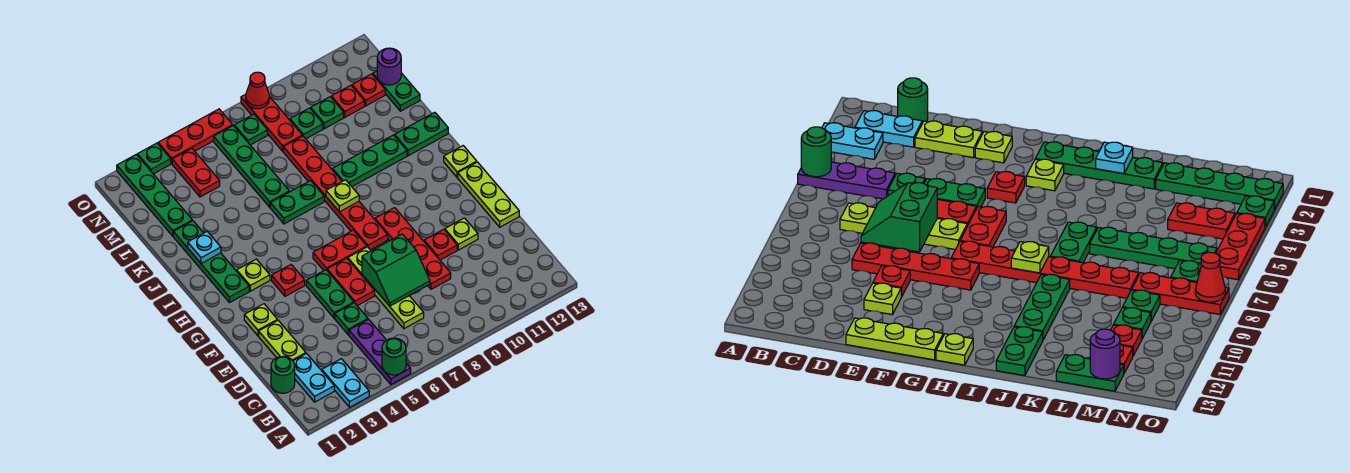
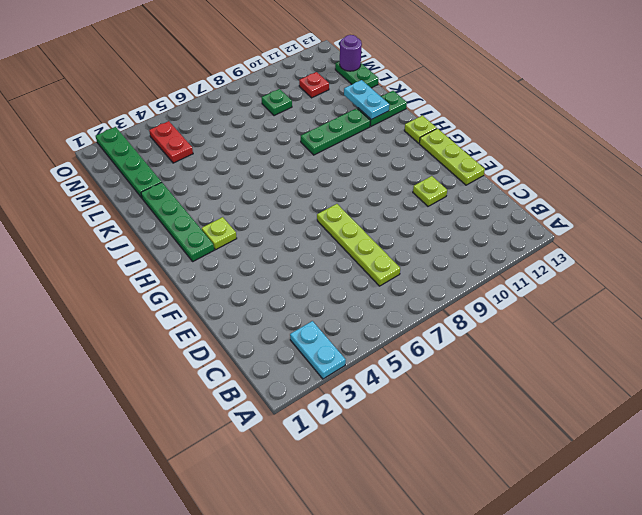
cyan plate J12:K12 level 2 -> cyan plate B2:C2 level 1
none -> purple plate A5:C5 level 1
none -> green round brick C1 level 1
none -> lime plate D2:E2 level 1
none -> green plate D5 level 1

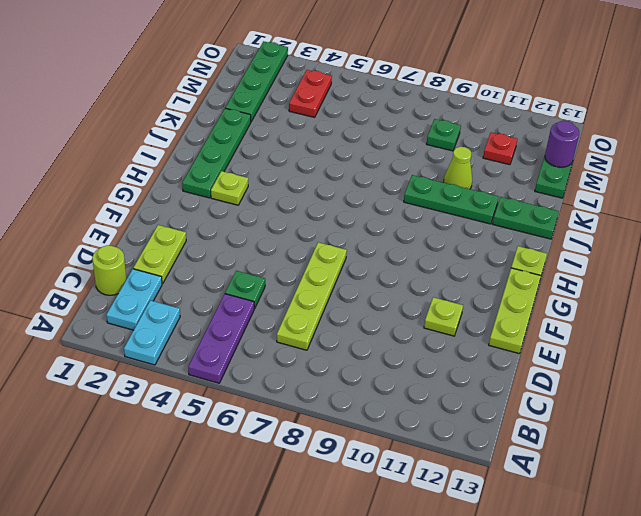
lime round brick C1 level 1 -> green round brick C1 level 1
lime cone K10 level 1 -> none
none -> red plate D9:G9 level 1
none -> green plate E5:F5 level 1
none -> red plate E6:F6 level 1
none -> red plate E10 level 1

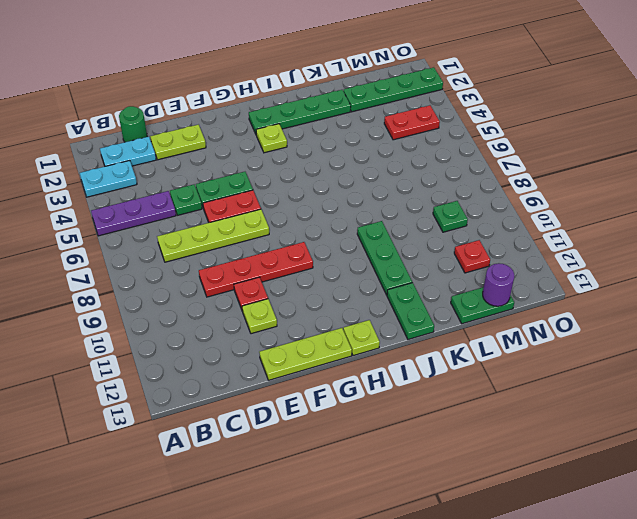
none -> lime plate F2 level 1
none -> red plate G4 level 1
none -> red plate G6:G7 level 1
none -> red plate G8:L8 level 1

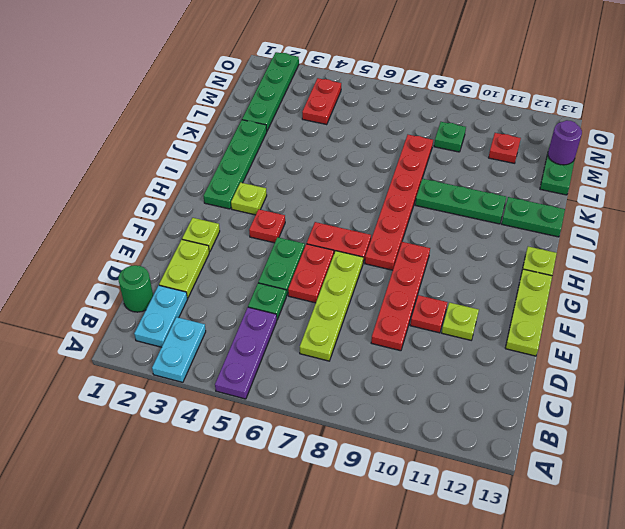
none -> green plate J6:J7 level 1
none -> green plate K6:N6 level 1
none -> red plate M8:O8 level 1
none -> green plate M10 level 1

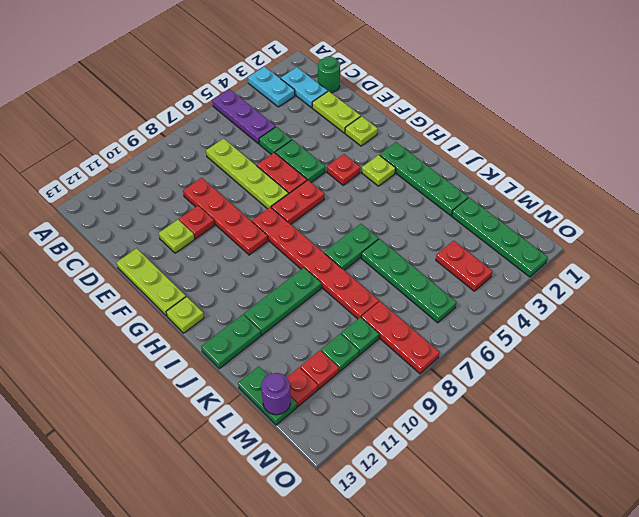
none -> green plate N7 level 1
none -> green plate O3 level 1
none -> red plate O4:O6 level 1
none -> green round brick A5 level 2

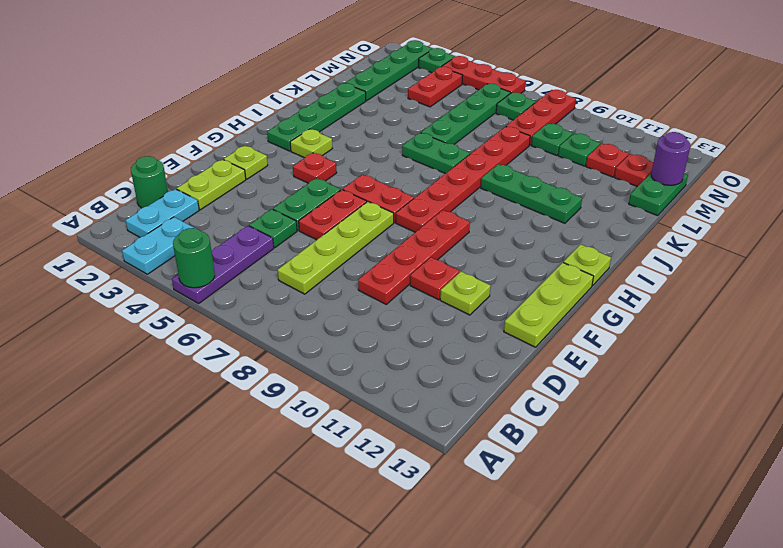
none -> green plate J12:J13 level 1
none -> green slope D7:E8 level 2 top E
none -> lime plate I8 level 2
none -> cyan plate J2 level 2

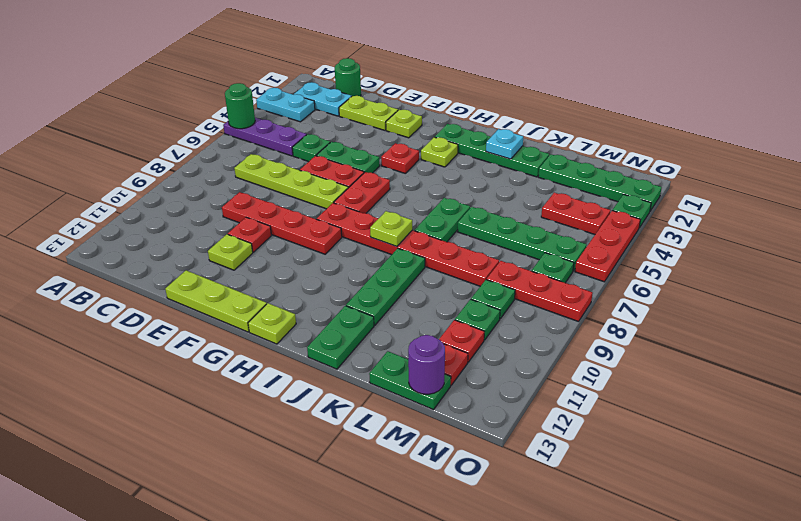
none -> green slope D7:E8 level 2 top E
none -> red cone O8 level 2

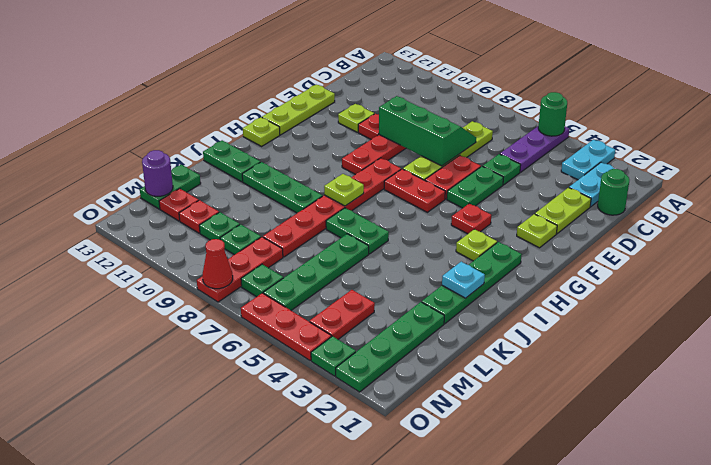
green slope D7:E9 level 2 top E -> green slope D7:E8 level 2 top E

